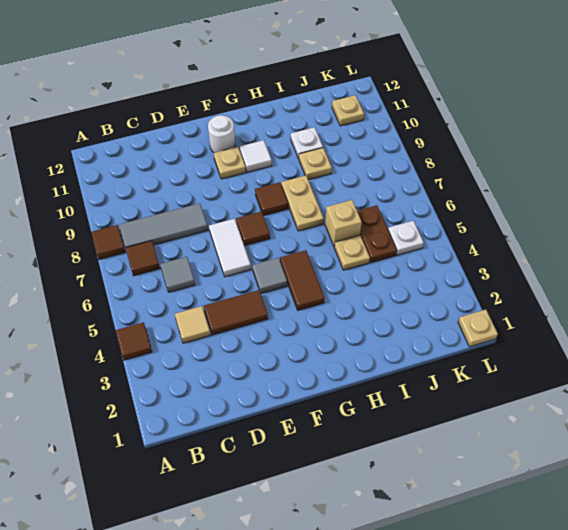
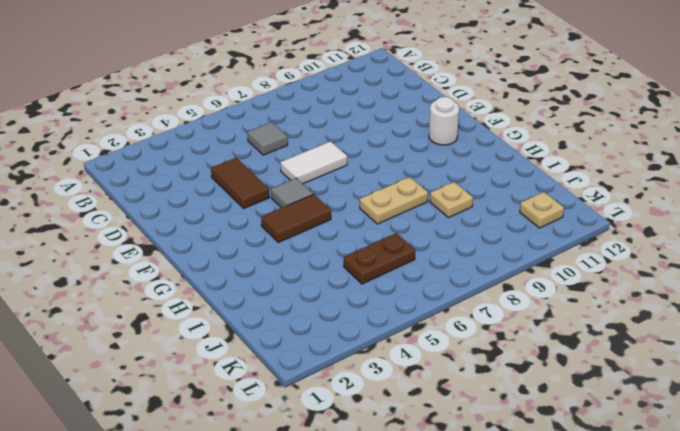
none -> brown tile A4 level 1
none -> brown tile A8 level 1
none -> brown tile B7 level 1

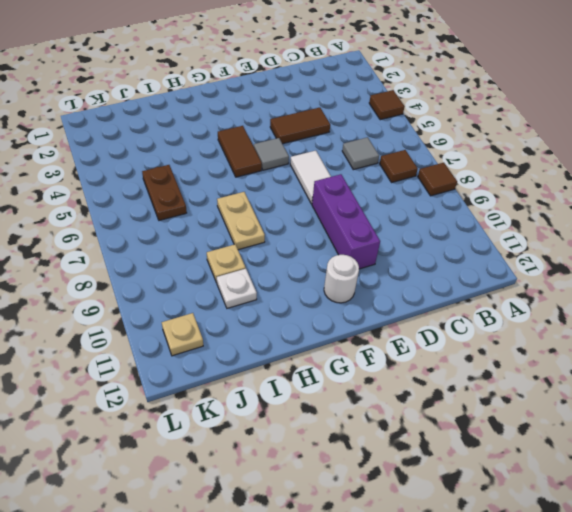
purple brick E8:E10 level 1 -> none
none -> grey tile B8:D8 level 1
none -> tan tile C4 level 1
none -> brown tile F7 level 1

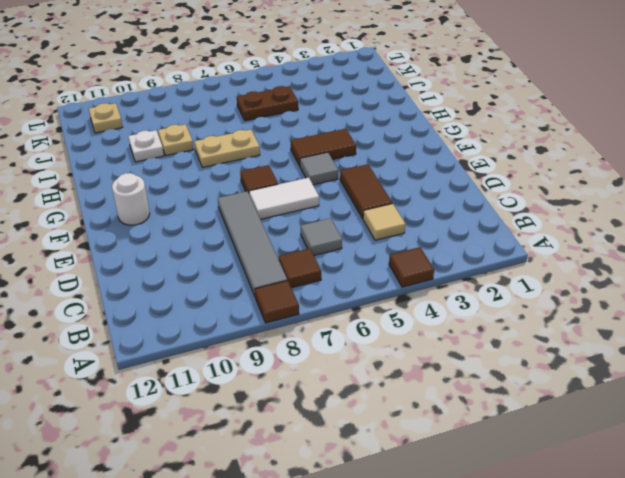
grey tile B8:E8 level 1 -> grey tile B8:D8 level 1
none -> tan plate F10 level 1
none -> brown tile G8 level 1
none -> white tile G10 level 1

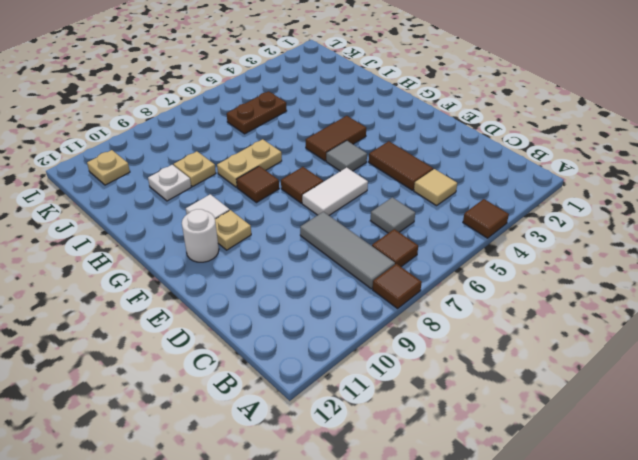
none -> tan plate I5 level 1
none -> tan brick I6 level 1
none -> white plate K5 level 1

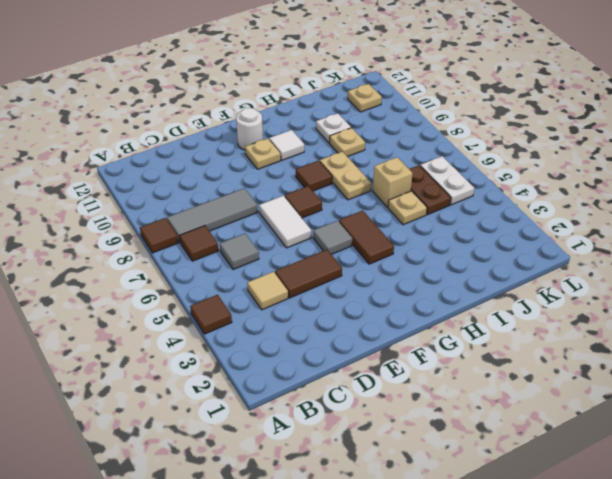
white plate K5:K6 level 1 -> white plate K5 level 1
none -> tan plate L1 level 1

